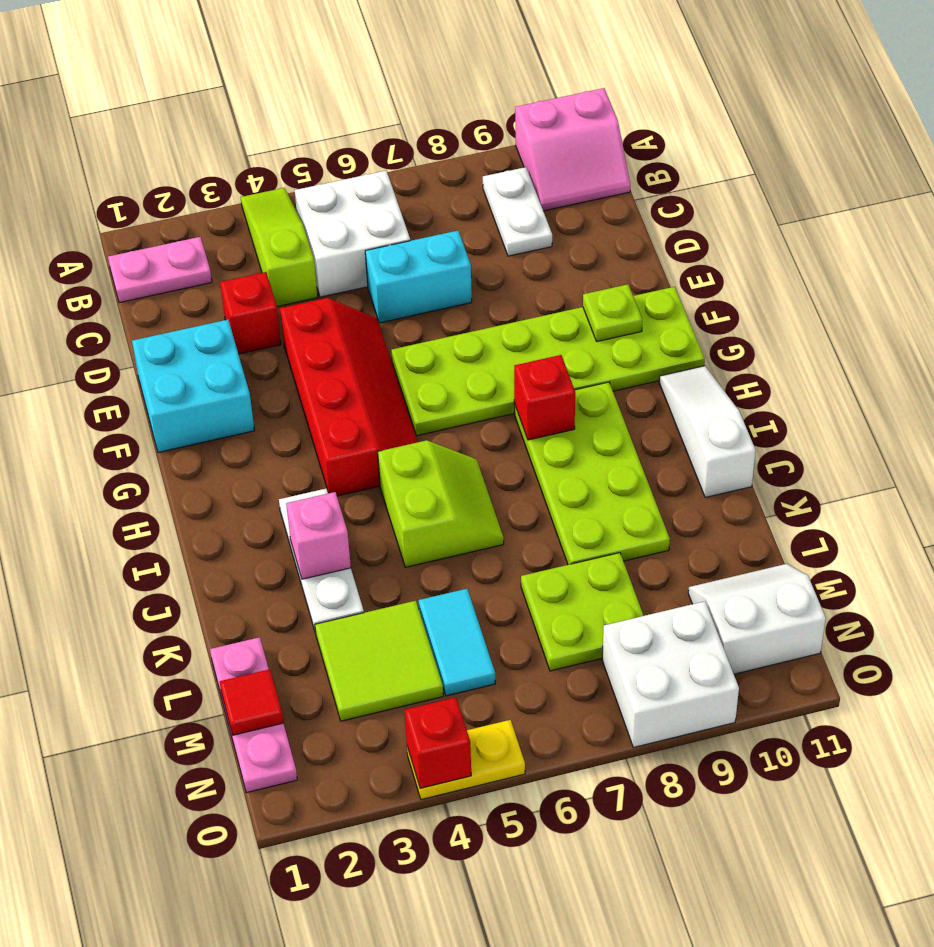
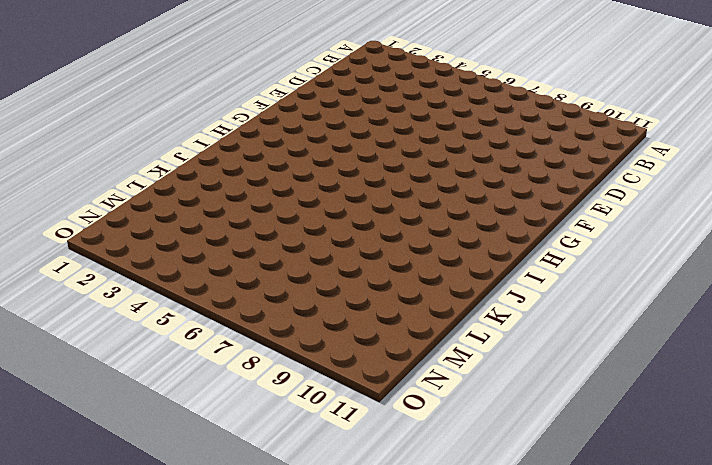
none -> lime slope A4:C4 level 1 top C
none -> pink slope A10:B11 level 1 top A
none -> pink plate B1:B2 level 1

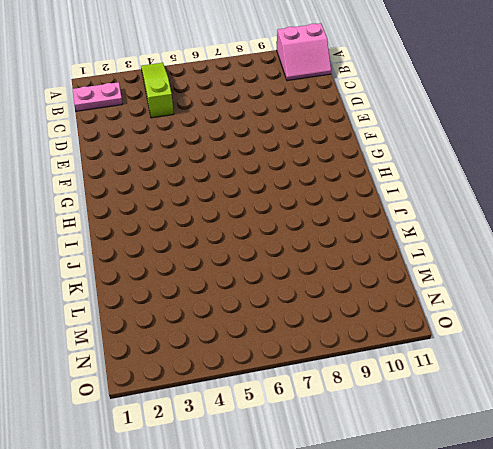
none -> white brick B5:C6 level 1
none -> white plate B9:C9 level 1
none -> red brick D3 level 1

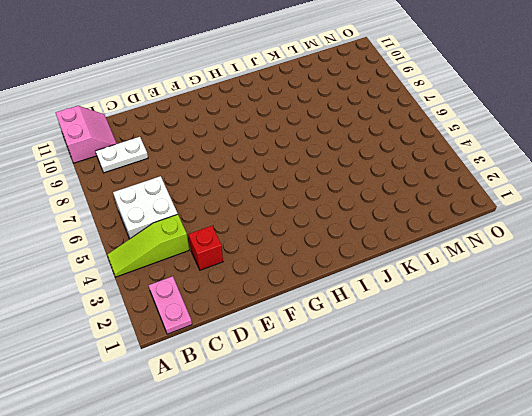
none -> cyan brick D6:D7 level 1
none -> cyan brick E1:F2 level 1
none -> red slope E4:H5 level 1 top 4

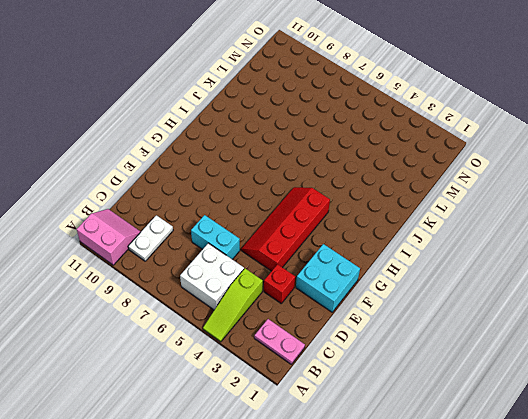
none -> lime plate F6:G11 level 1
none -> lime plate H8:K9 level 1
none -> white slope H11:J11 level 1 top J

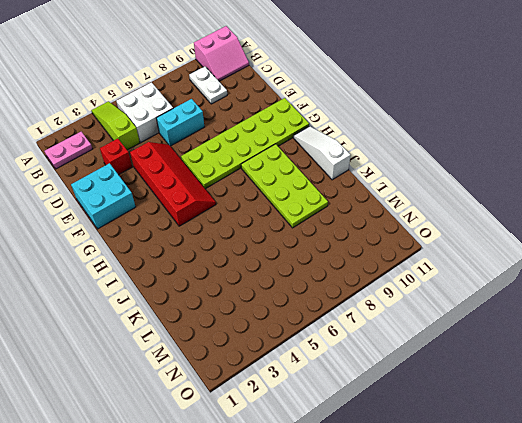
none -> white plate I3:K3 level 1
none -> lime slope I5:J6 level 1 top 5
none -> pink plate L1:N1 level 1

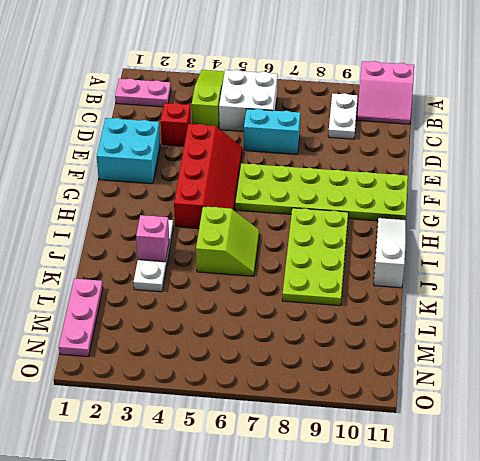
none -> lime tile L3:M4 level 1
none -> cyan tile L5:M5 level 1
none -> lime plate L7:M8 level 1

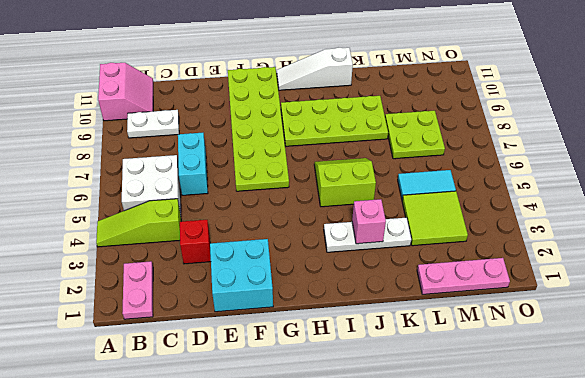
none -> red slope E4:H5 level 1 top 4
none -> white slope M10:N11 level 1 top N
none -> white brick N8:O9 level 1

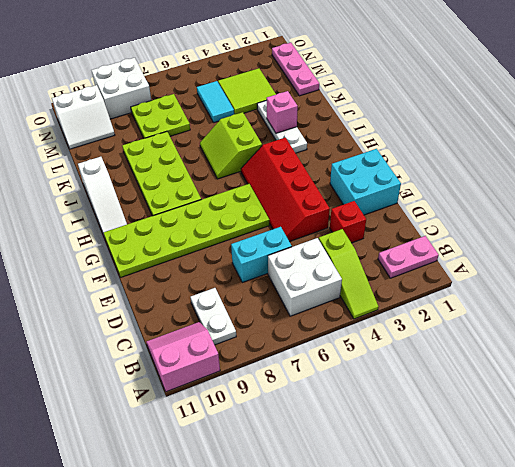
none -> yellow plate O4:O5 level 1
none -> lime plate F10 level 2
none -> red brick H8 level 2

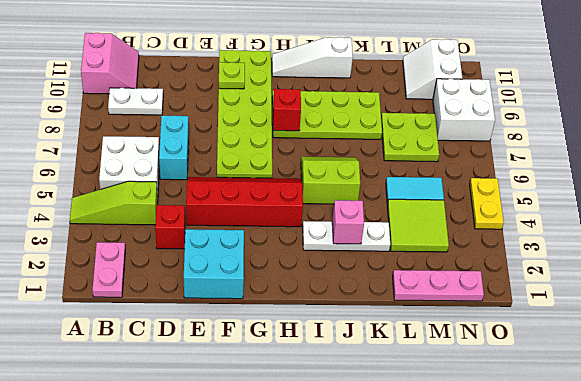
none -> red tile M1 level 2
none -> red brick O4 level 2

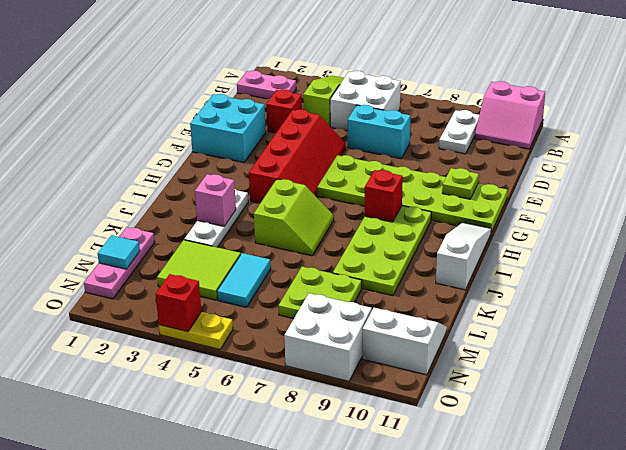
cyan tile M1 level 2 -> red tile M1 level 2

